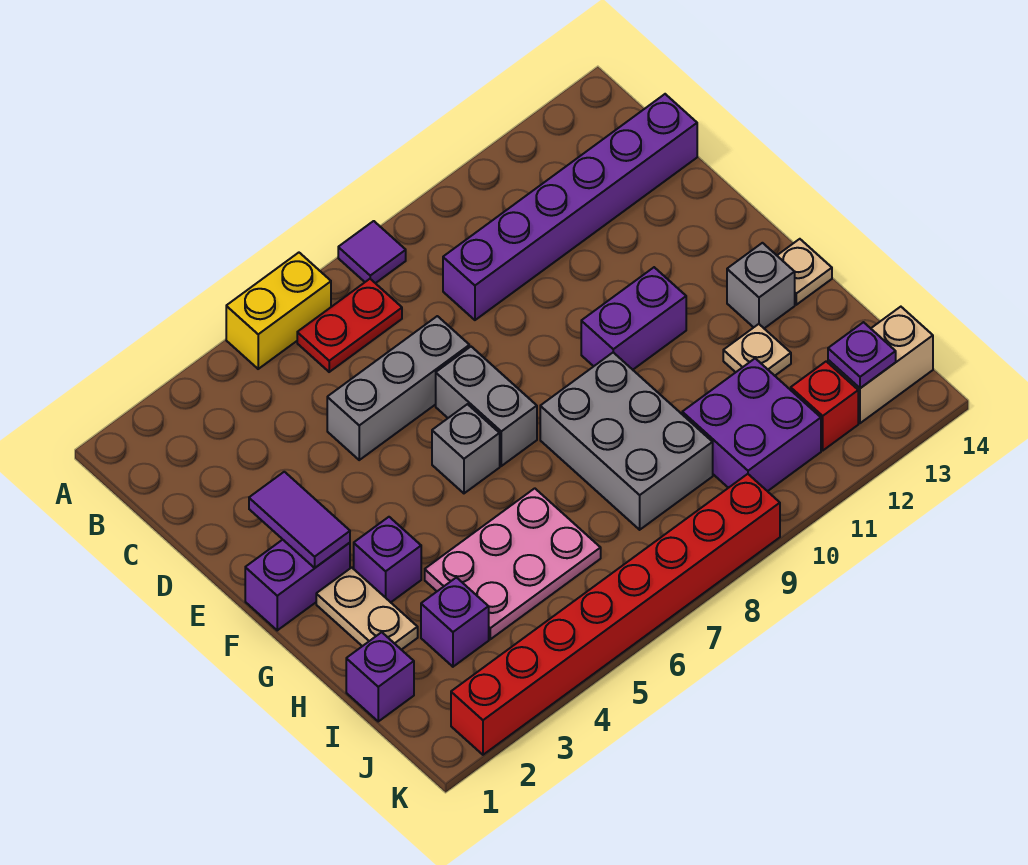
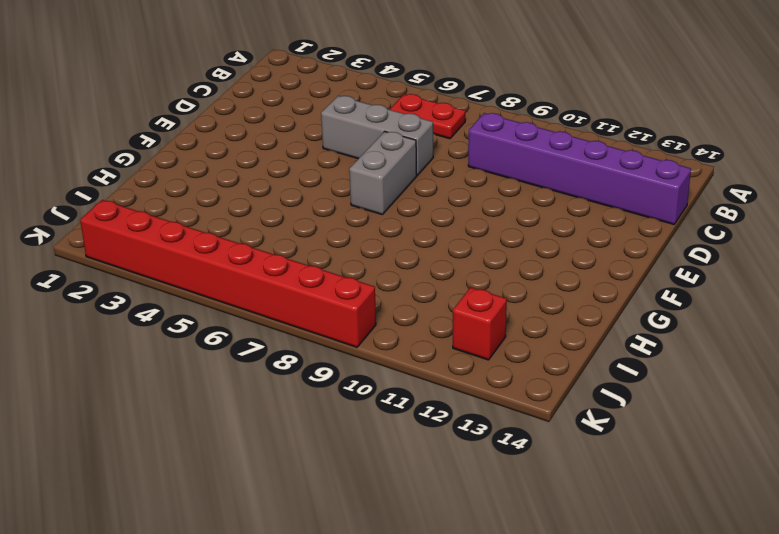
none -> yellow brick A5:A6 level 1
none -> purple tile A8 level 1
none -> purple brick F1:F2 level 1

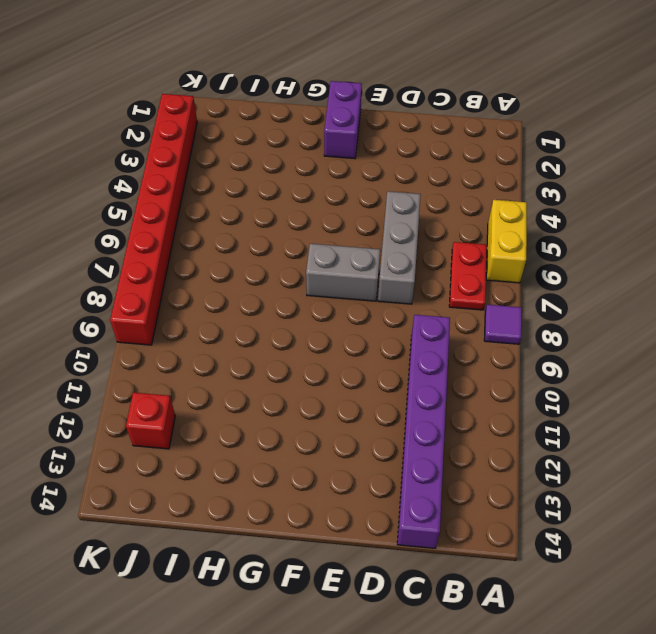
none -> grey brick F6 level 1
none -> purple brick F10:F11 level 1
none -> tan plate G2:H2 level 1

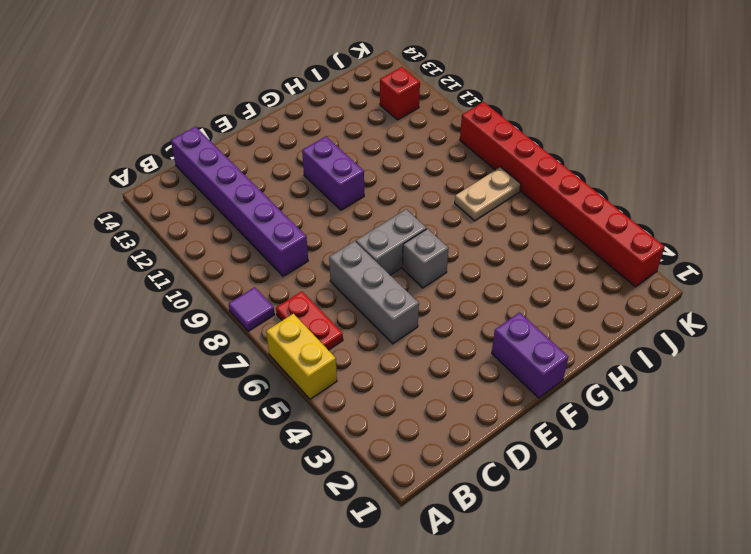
tan plate I7:J7 level 1 -> tan plate G2:H2 level 1
none -> purple brick G3 level 1
none -> grey brick G8:I9 level 1
none -> grey brick G13 level 1

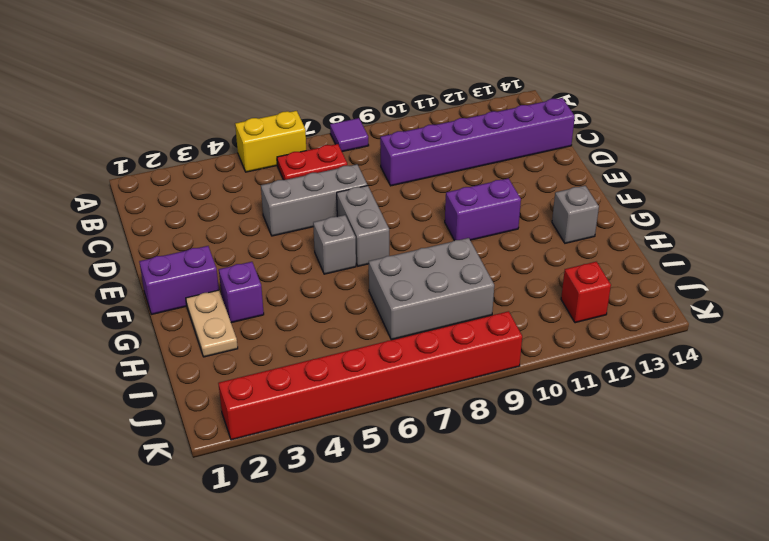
grey brick H7:I9 level 1 -> grey brick G8:I9 level 1
none -> tan plate G14 level 1
none -> pink plate H4:I6 level 1
none -> tan plate H12 level 1

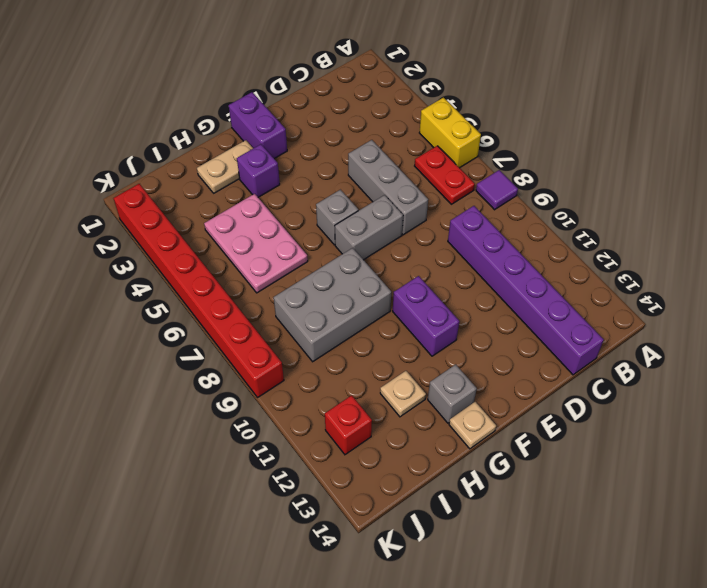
none -> purple brick I1 level 1
none -> purple brick I3 level 1
none -> purple brick I10:J11 level 1

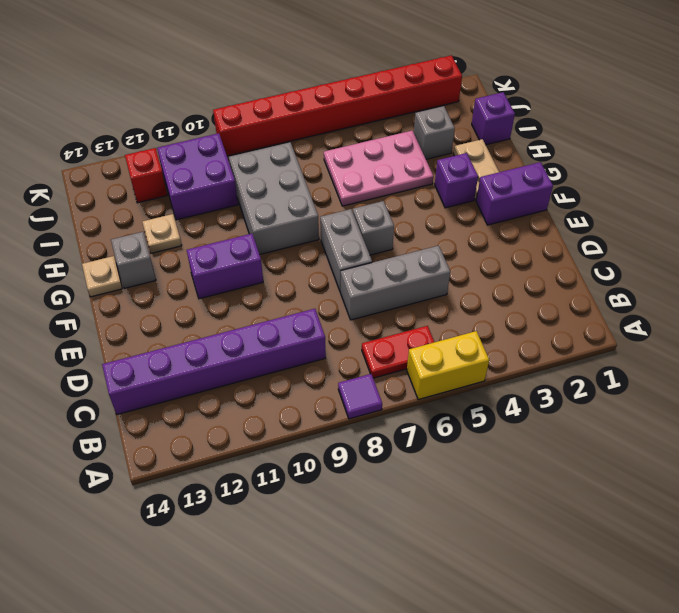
grey brick I3 level 1 -> purple brick I3 level 1
none -> tan brick J13:J14 level 1
none -> purple tile E2:F2 level 2
none -> purple plate J13 level 2

